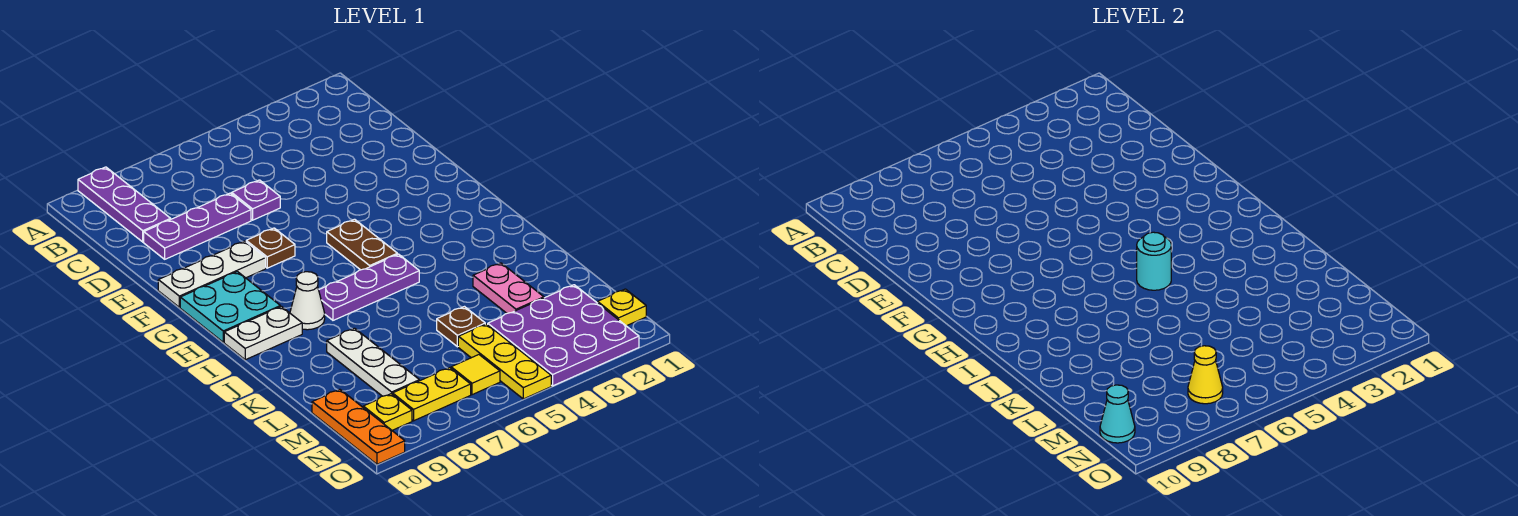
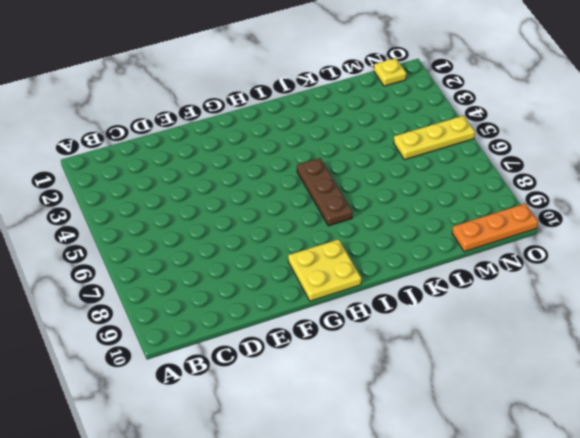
yellow plate G9:H10 level 1 -> cyan plate G9:H10 level 1
brown plate I5:I7 level 1 -> purple plate I5:I7 level 1
none -> purple plate A9:C9 level 1
none -> purple plate D6 level 1
none -> purple plate D7:D9 level 1

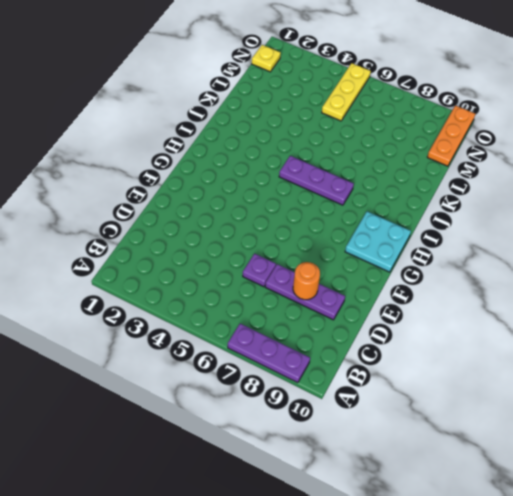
purple plate A7:A9 level 1 -> purple plate A9:C9 level 1
orange round brick D8 level 2 -> none
none -> brown plate F7 level 1
none -> white plate F8:F10 level 1
none -> brown plate G5:H5 level 1

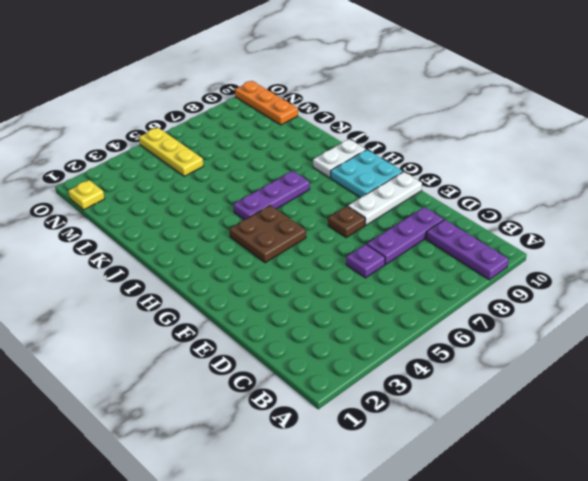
brown plate G4:H5 level 1 -> brown plate G5:H5 level 1
none -> white cone I8 level 1
none -> pink plate K3:L3 level 1
none -> white plate K8:M8 level 1

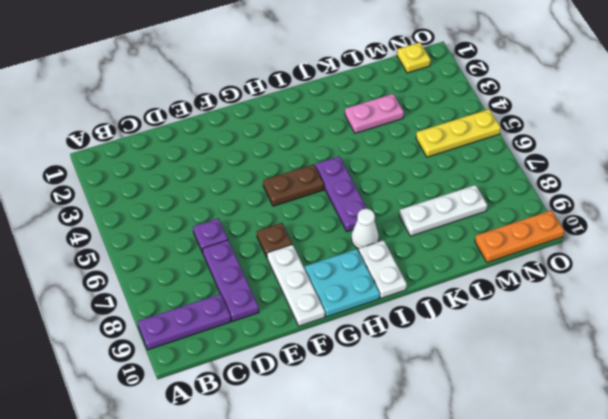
none -> brown plate L5 level 1
none -> purple plate M2:O4 level 1
none -> yellow tile N6 level 1

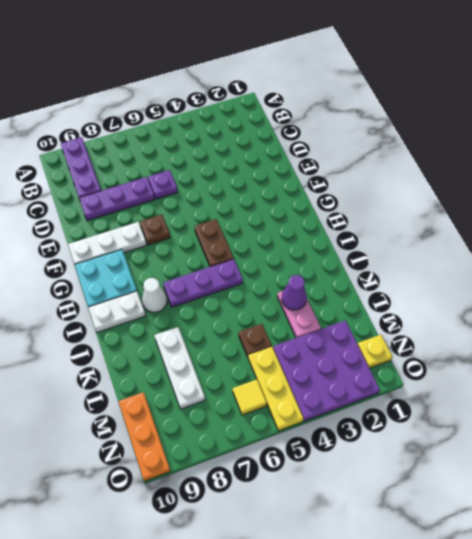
purple cone K3 level 2 -> none
none -> yellow plate N7:N8 level 1
none -> yellow plate N9 level 1
none -> cyan round brick I5 level 2

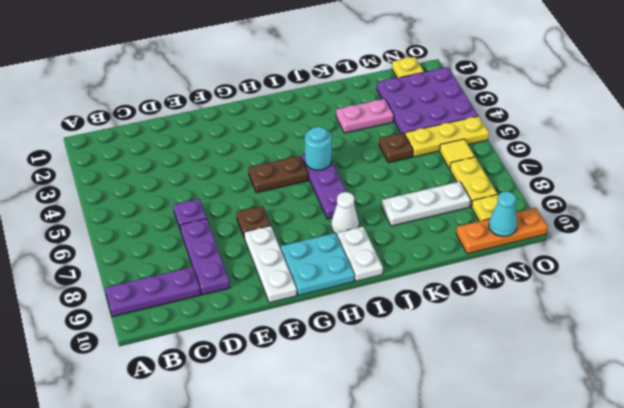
none -> yellow cone N7 level 2

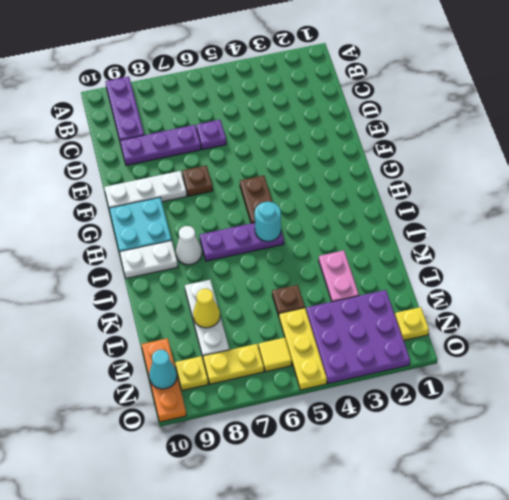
yellow cone L8 level 2 -> yellow cone N7 level 2

